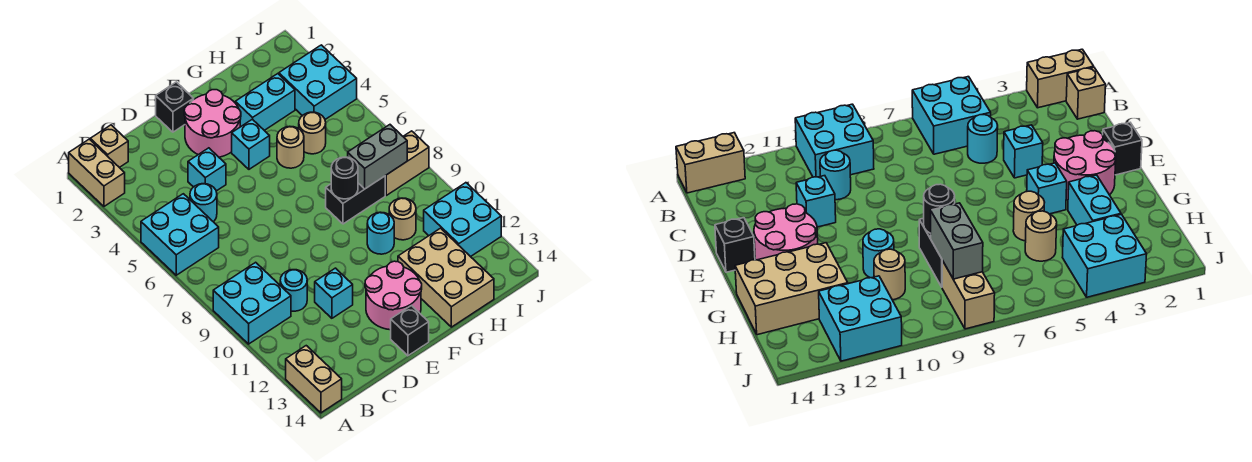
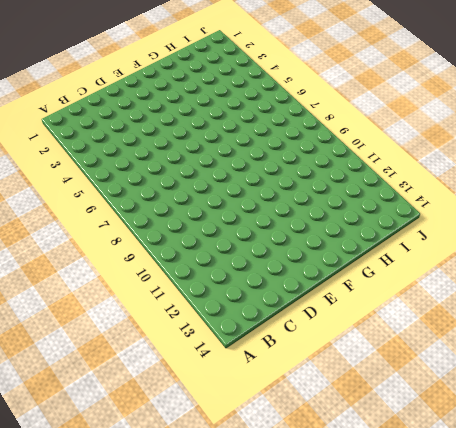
none -> tan brick A1:A2 level 1
none -> cyan brick A5:B6 level 1
none -> cyan brick A9:B10 level 1

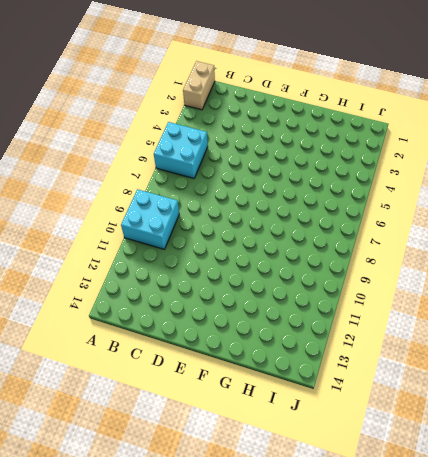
none -> tan brick A13:A14 level 1
none -> tan brick B1 level 1
none -> cyan round brick C5 level 1

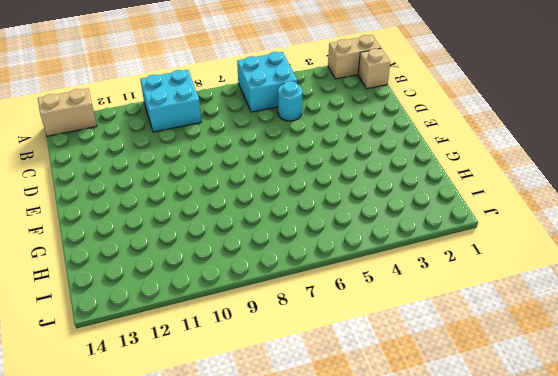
none -> cyan round brick C10 level 1
none -> cyan brick D4 level 1
none -> cyan brick D11 level 1

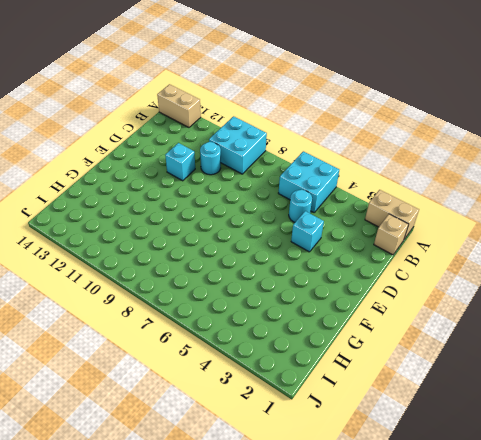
none -> black brick E1 level 1
none -> pink round brick E2:F3 level 1
none -> pink round brick E12:F13 level 1

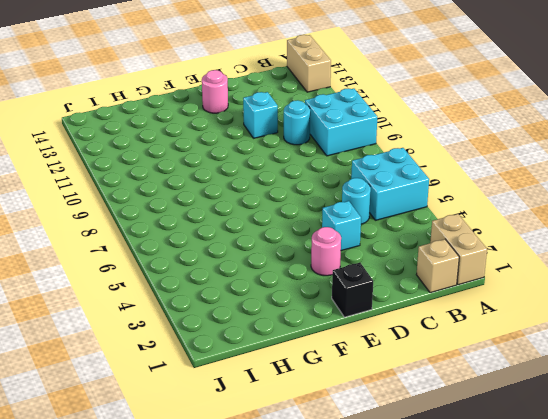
pink round brick E3 level 1 -> pink round brick E2:F3 level 1
pink round brick E13 level 1 -> pink round brick E12:F13 level 1
none -> black brick E14 level 1
none -> cyan brick F4 level 1
none -> cyan brick G3:H3 level 1

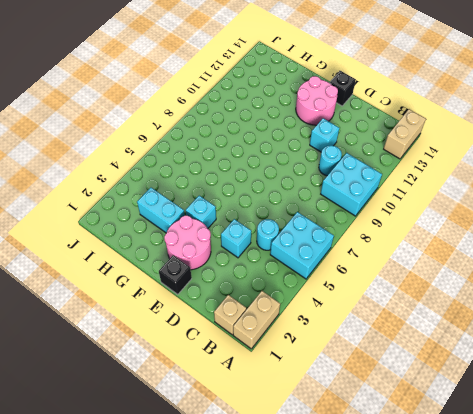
none -> tan round brick G5 level 1
none -> black brick G8:H8 level 1
none -> cyan round brick G10 level 1

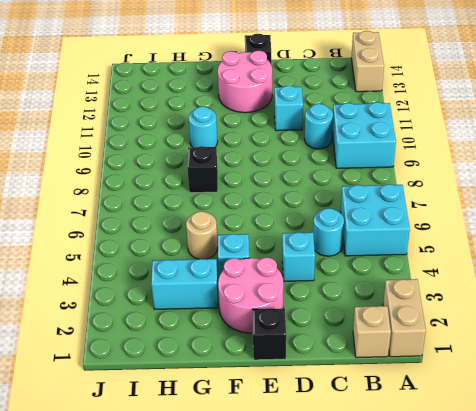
black brick G8 level 1 -> black brick G8:H8 level 1
none -> tan brick G12:H14 level 1
none -> tan round brick H5 level 1
none -> tan round brick H10 level 1

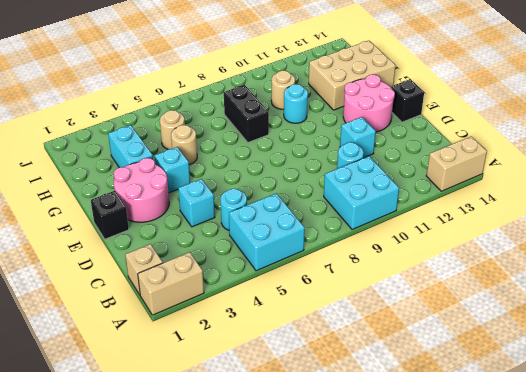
none -> cyan brick I3:J4 level 1
none -> tan brick I8:J8 level 1
none -> cyan brick I11:J12 level 1

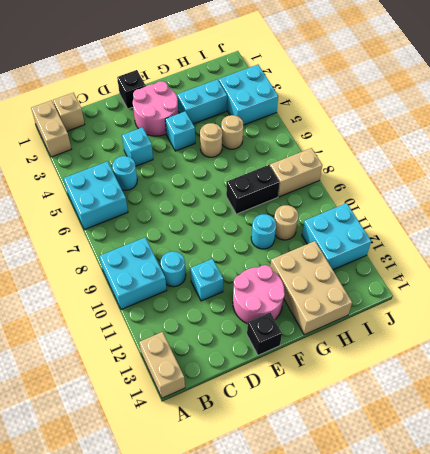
none -> black round brick G8 level 2
none -> grey brick H8:I8 level 2

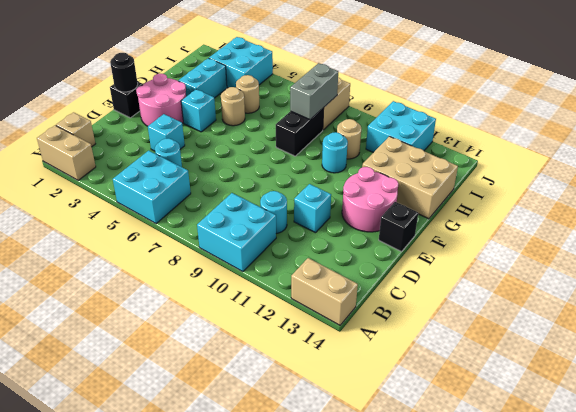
black round brick E1 level 2 -> black round brick G8 level 2

